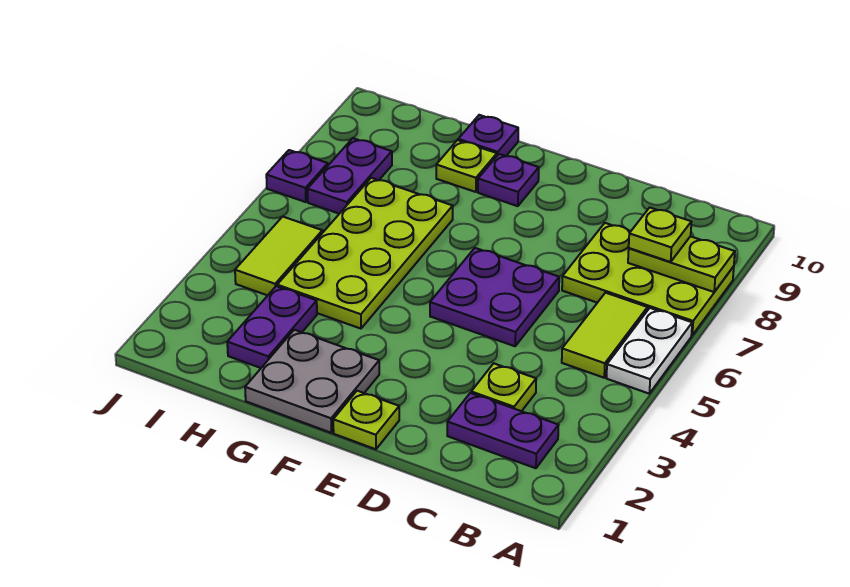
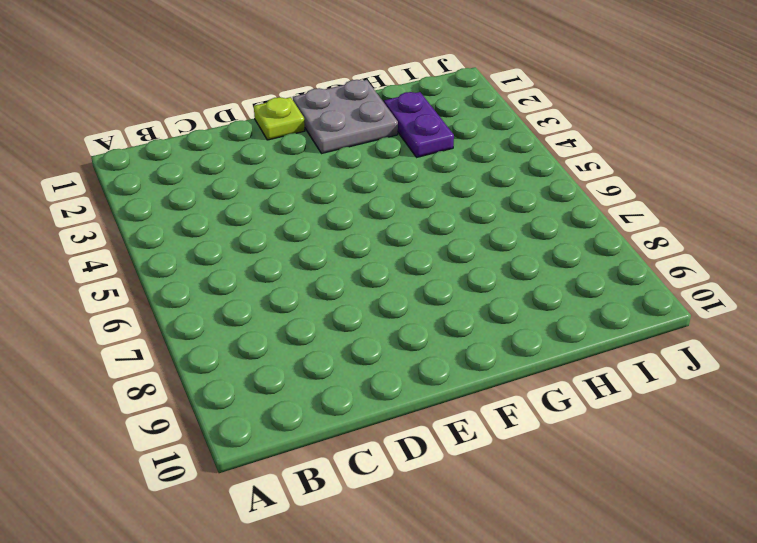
none -> white plate A5:A6 level 1
none -> lime plate A7:C8 level 1
none -> purple plate B2:C2 level 1

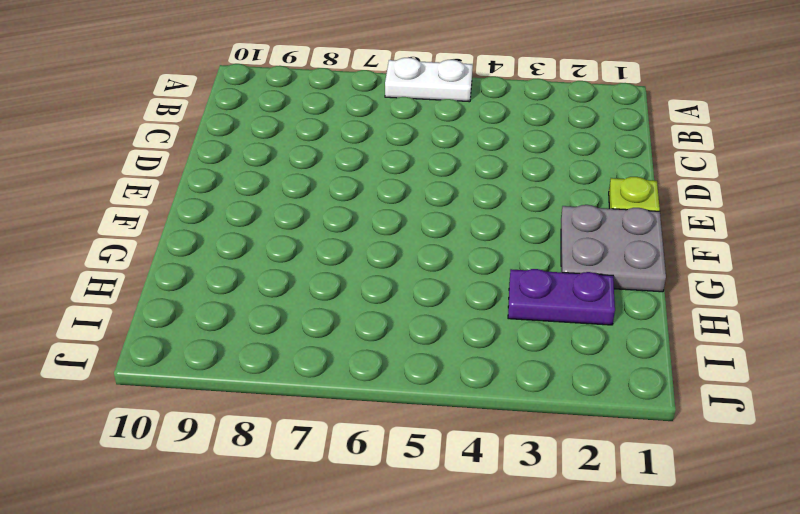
none -> lime plate A7:C8 level 1
none -> purple plate B2:C2 level 1
none -> lime tile B5:B6 level 1

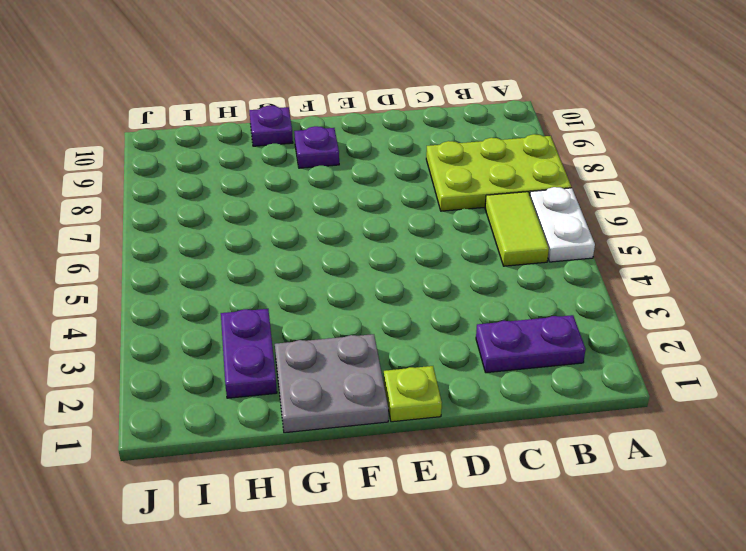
none -> lime plate C3 level 1
none -> purple plate D5:E6 level 1
none -> lime plate G4:H7 level 1

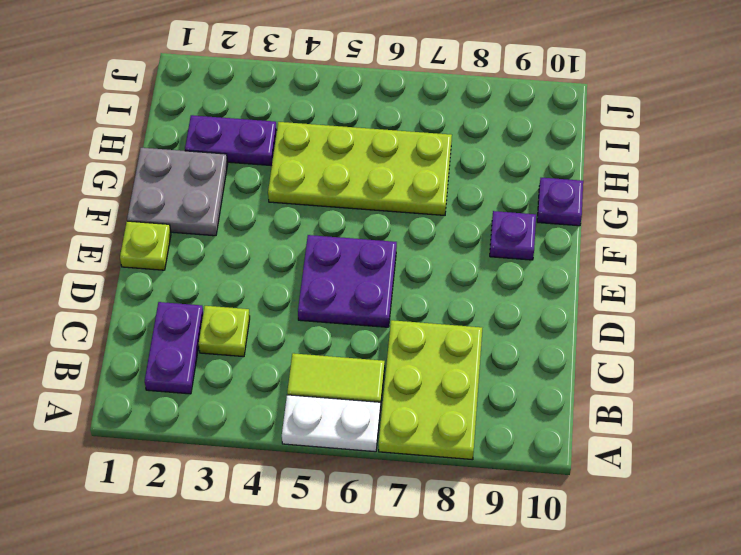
none -> lime plate G9 level 1
none -> lime tile I4:I5 level 1
none -> purple plate I7:I8 level 1

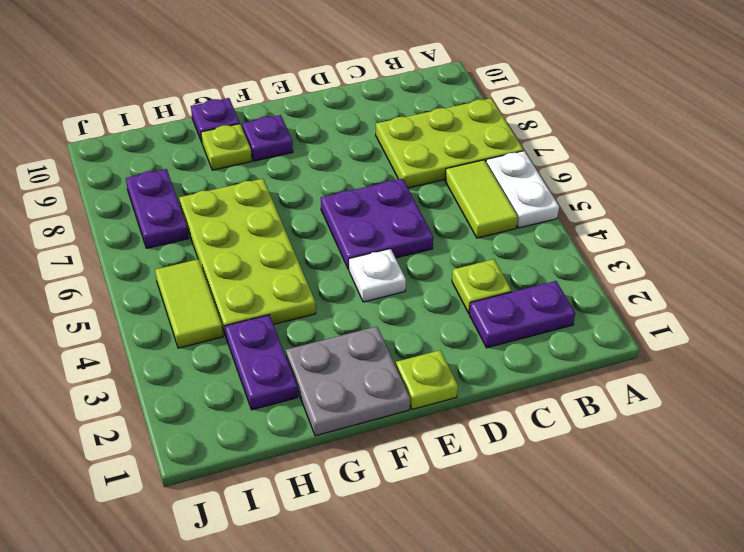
white plate E4 level 1 -> none
none -> purple plate J7 level 1
none -> lime plate A8:B8 level 2
none -> lime plate B8 level 3

